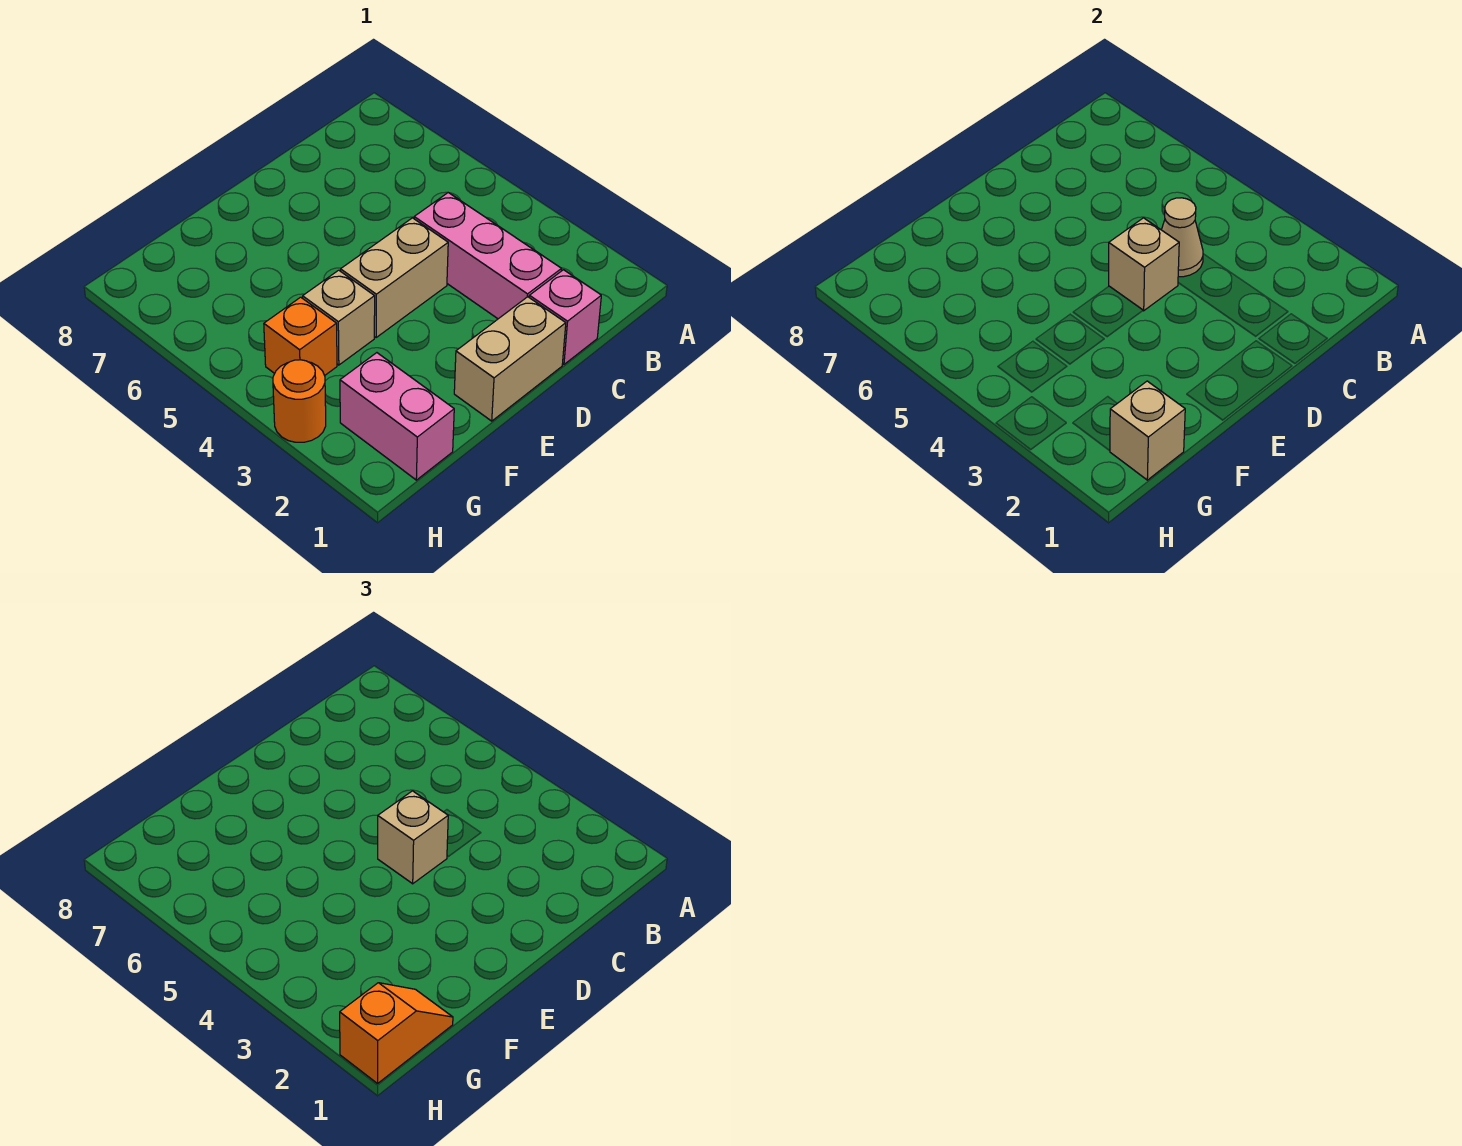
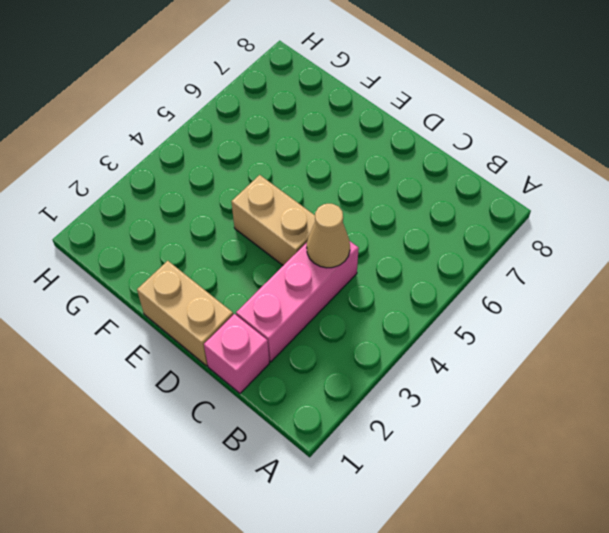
none -> tan brick F4 level 1
none -> pink brick G1:G2 level 1
none -> orange brick G4 level 1

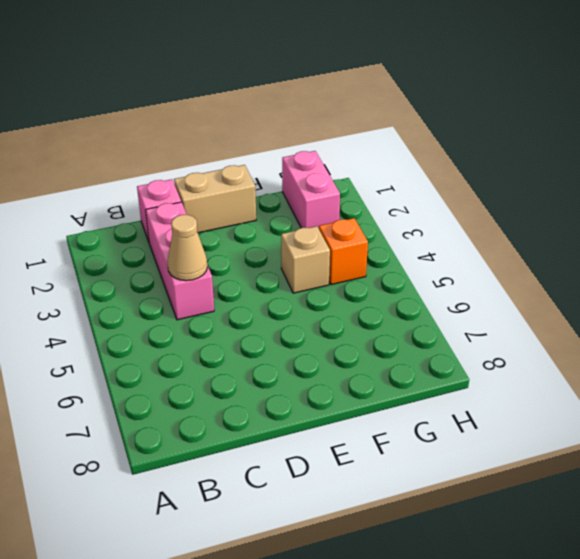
none -> tan brick D4:E4 level 1
none -> orange round brick H3 level 1
none -> tan brick D4 level 2

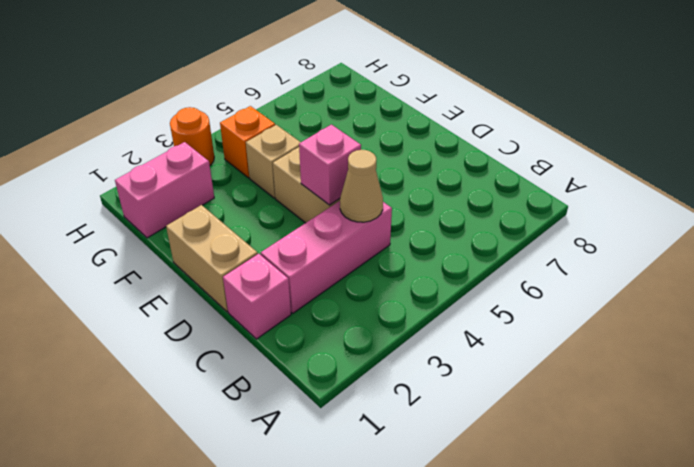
pink brick D4 level 2 -> tan brick D4 level 2
none -> tan brick G1 level 2
none -> tan brick D4 level 3
none -> orange slope G1:H1 level 3 top H

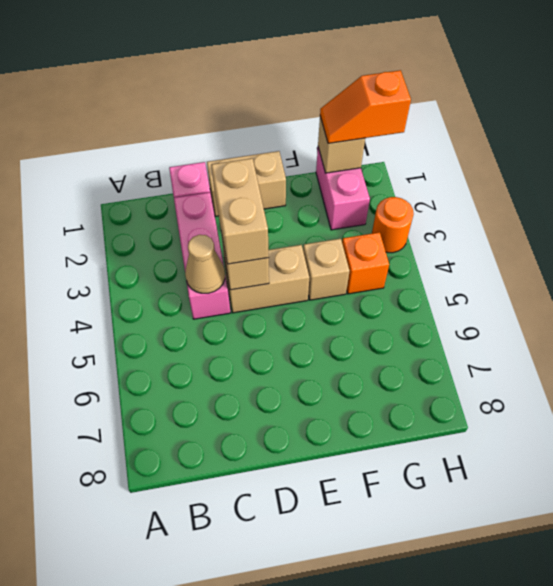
tan brick D3:D4 level 3 -> tan brick D4 level 3

